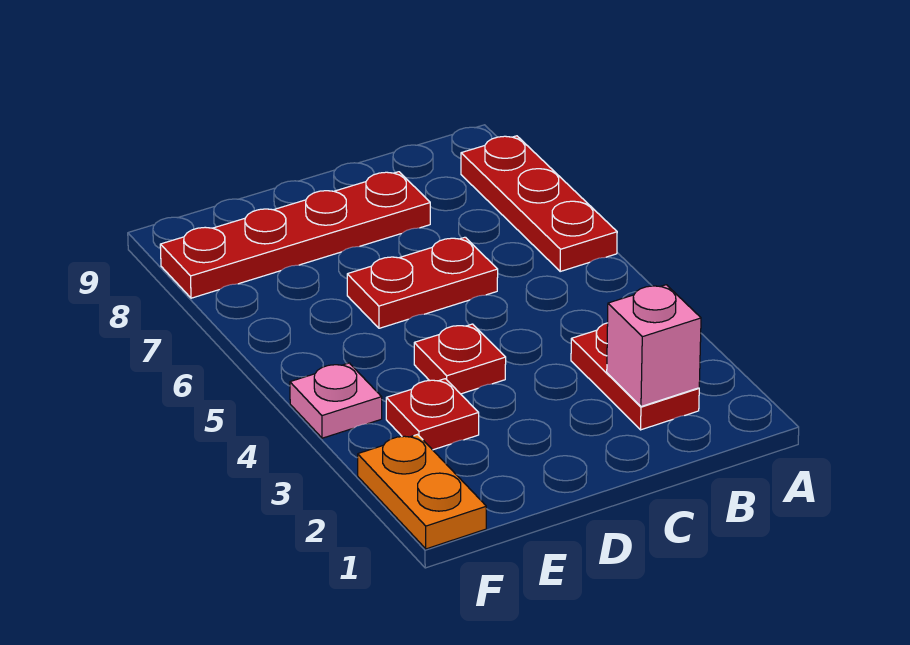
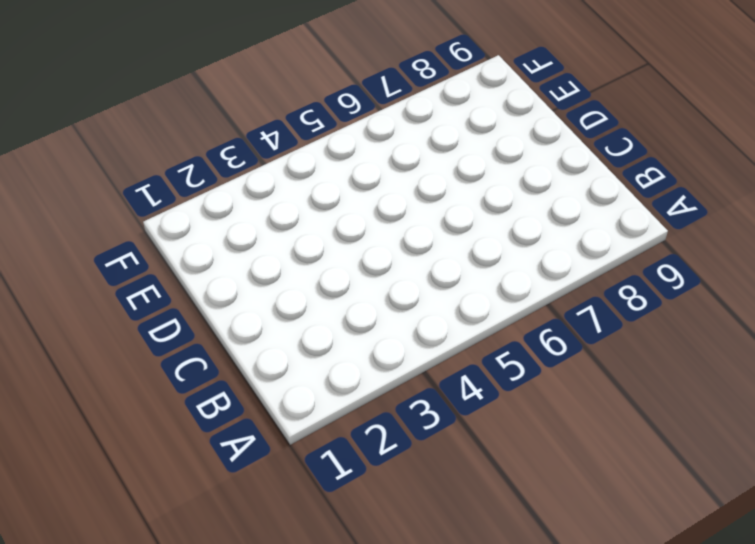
none -> red plate A6:A8 level 1
none -> red plate B2:B3 level 1

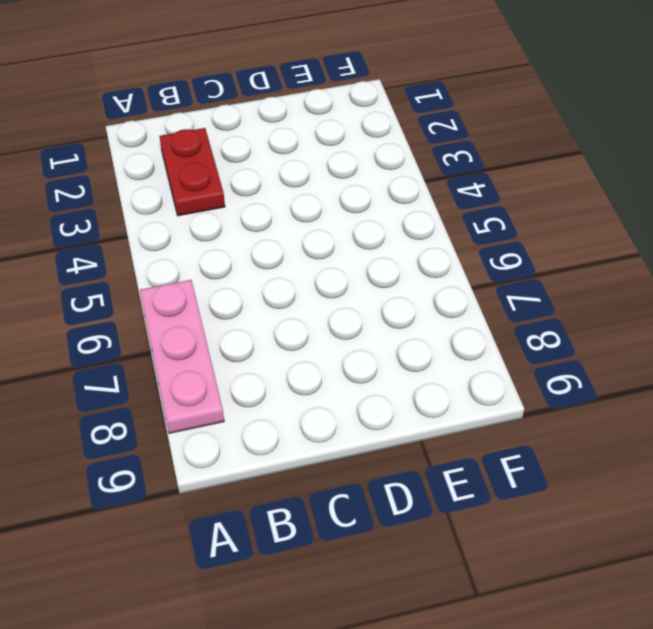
pink plate A6:A8 level 1 -> red plate A6:A8 level 1
none -> red plate C6:D6 level 1
none -> red plate C8:F8 level 1

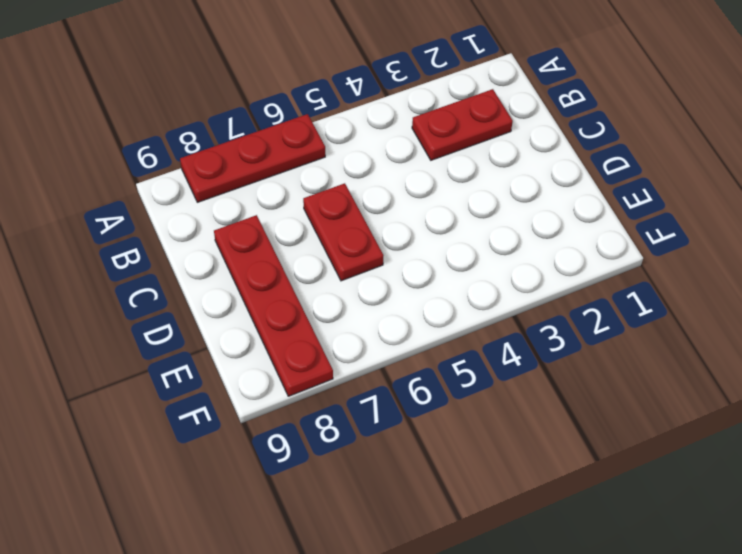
none -> red plate D4 level 1
none -> red plate E3 level 1

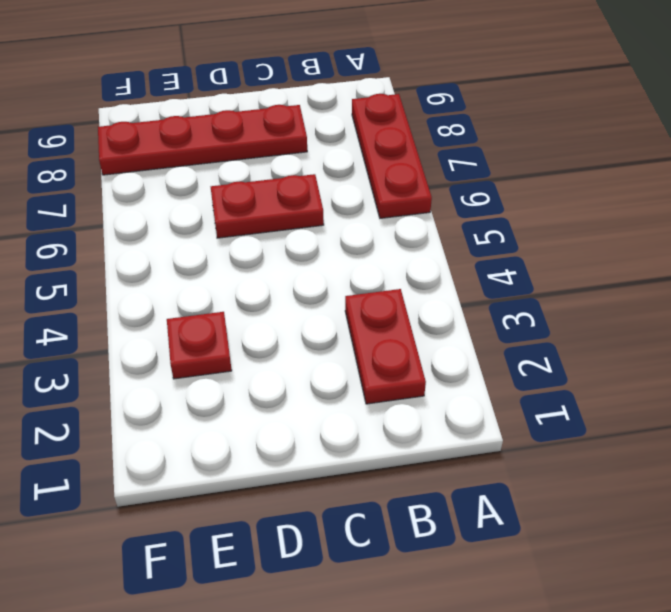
none -> red plate D4 level 1
none -> orange plate F1:F2 level 1

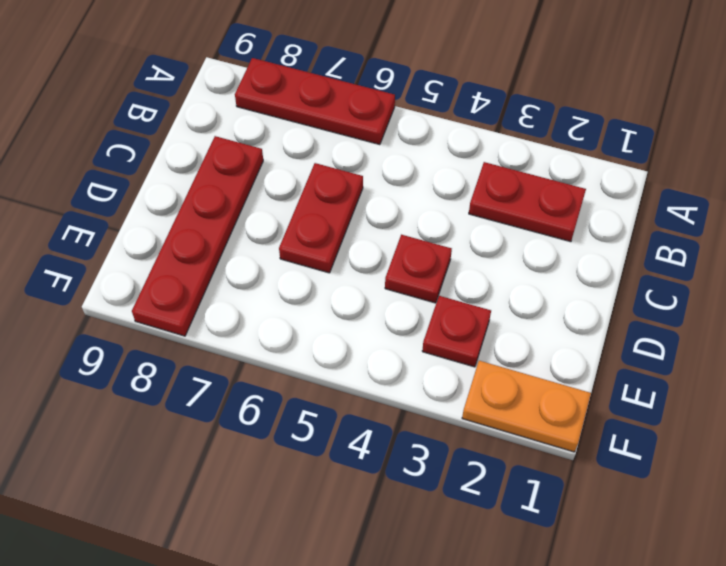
none -> pink plate F4 level 1
none -> pink brick B2 level 2

